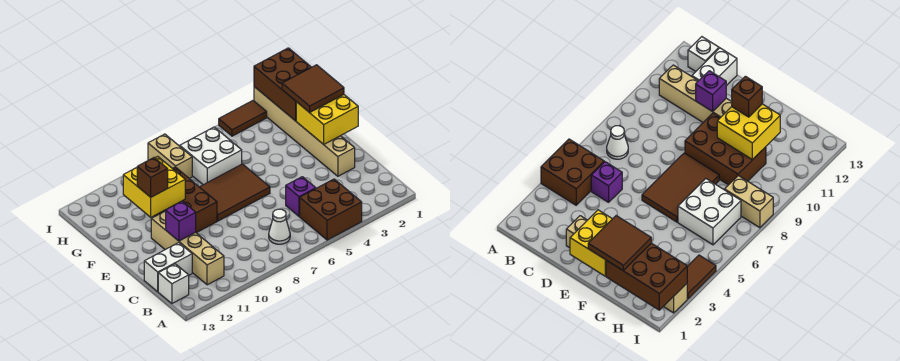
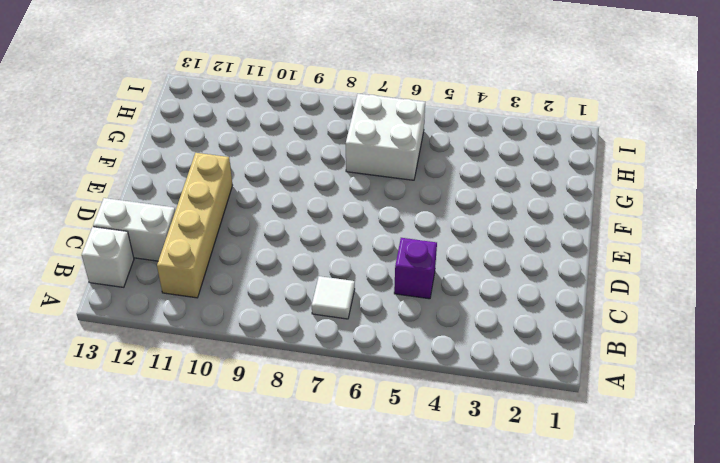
white tile B7 level 1 -> white cone B7 level 1
none -> brown brick A4:B5 level 1
none -> tan brick D2:I2 level 1
none -> brown tile E6:F8 level 1

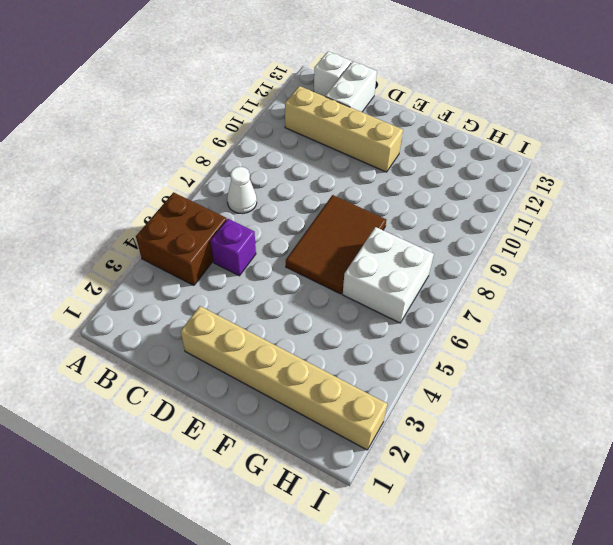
none -> brown brick E9:G10 level 1
none -> tan brick H8:I8 level 1
none -> brown tile I3:I4 level 1

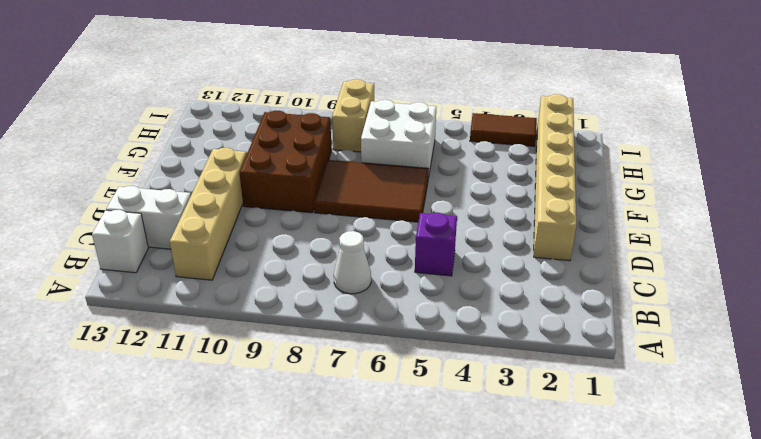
none -> brown brick A4:B5 level 1
none -> purple brick D11 level 2
none -> yellow brick E1:F2 level 2

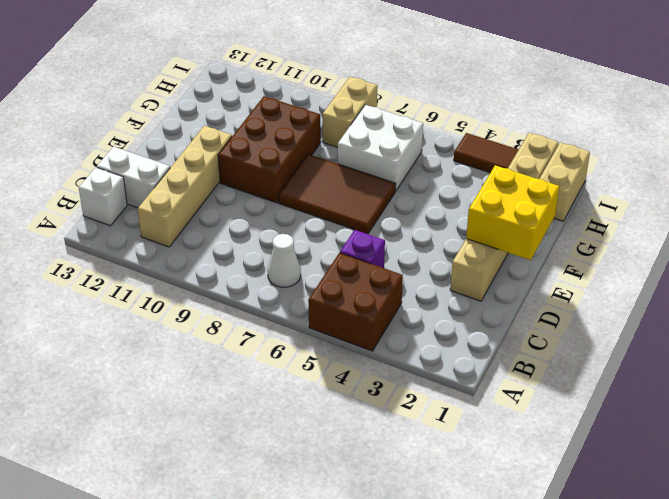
tan brick H1:I1 level 1 -> none
none -> purple brick D11 level 2
none -> yellow brick F10:G11 level 2
none -> brown brick G1:I2 level 2

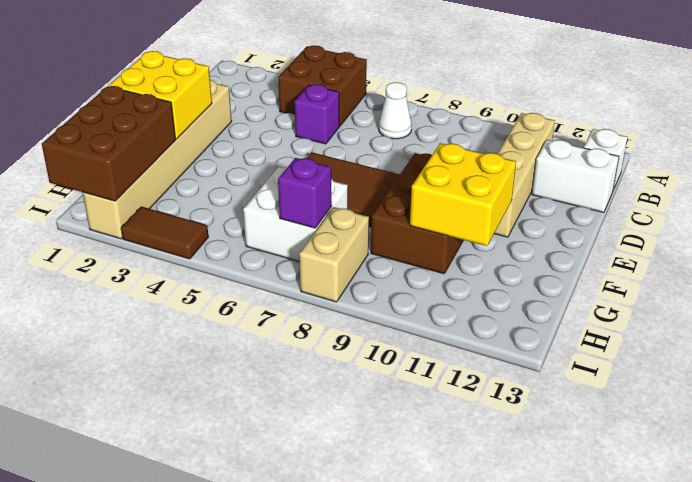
purple brick H7 level 2 -> purple brick D11 level 2
none -> brown tile F1:G2 level 3
none -> brown brick F11 level 3

